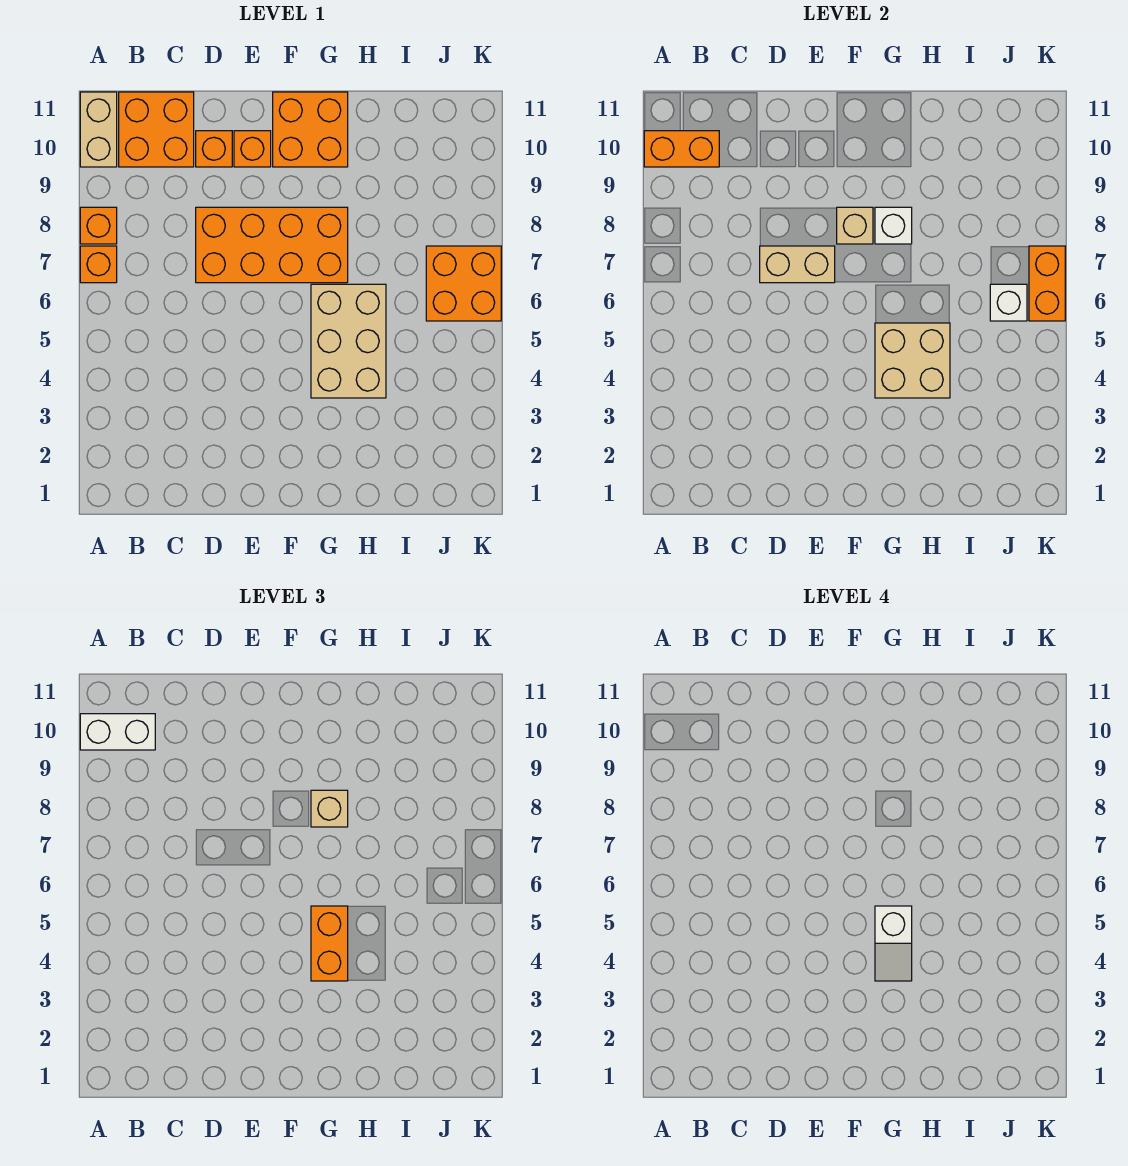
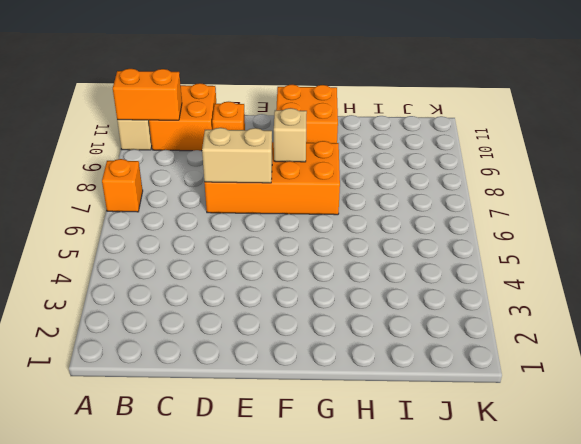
none -> orange brick A8 level 1
none -> orange brick E10 level 1
none -> tan brick G4:H6 level 1

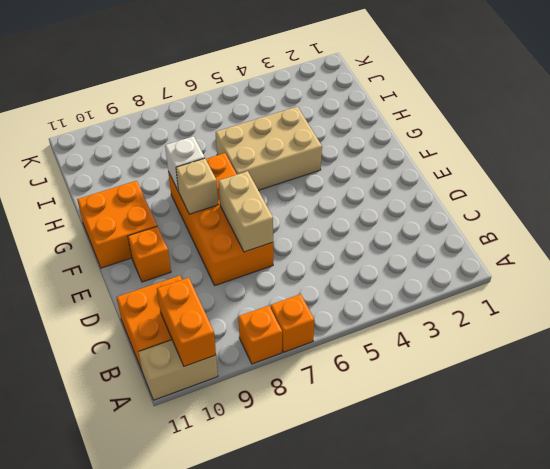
none -> orange brick D10 level 1
none -> orange brick J6:K7 level 1
none -> tan brick G4:H5 level 2

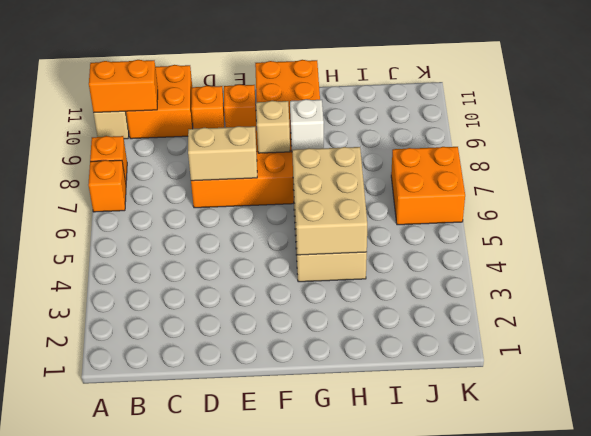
tan brick G4:H6 level 2 -> tan brick G4:H5 level 2
none -> white brick J6 level 2
none -> orange brick K6:K7 level 2
none -> white brick A10:B10 level 3

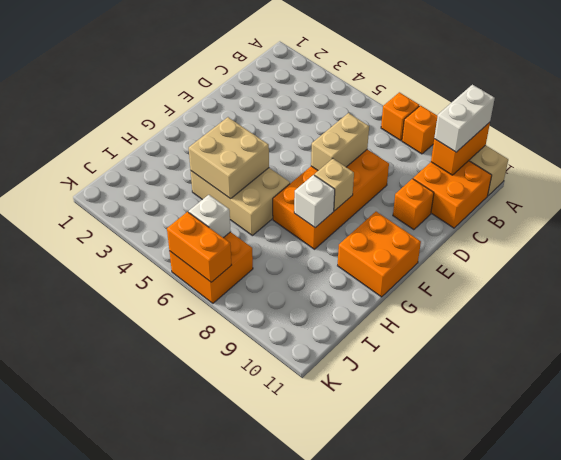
none -> orange brick E10 level 1
none -> orange brick G4:G5 level 3
none -> tan brick G8 level 3

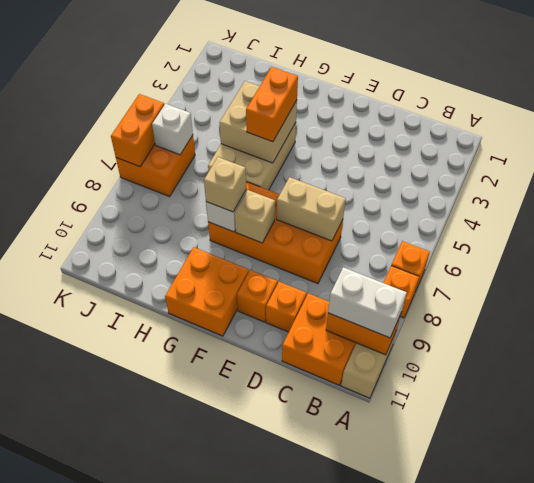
none -> white slope G4:G5 level 4 top 5

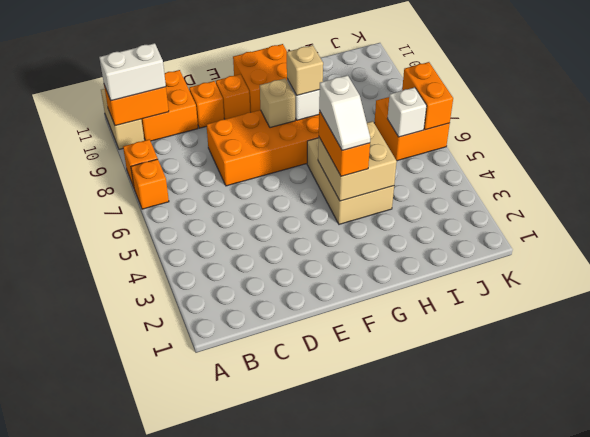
none -> tan brick D7:E7 level 2

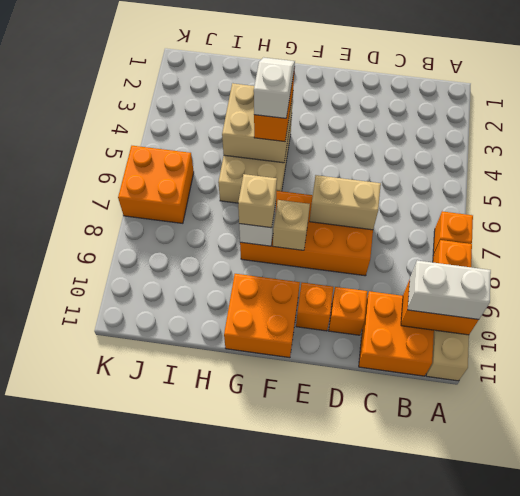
none -> white brick J6 level 2
none -> orange brick K6:K7 level 2

